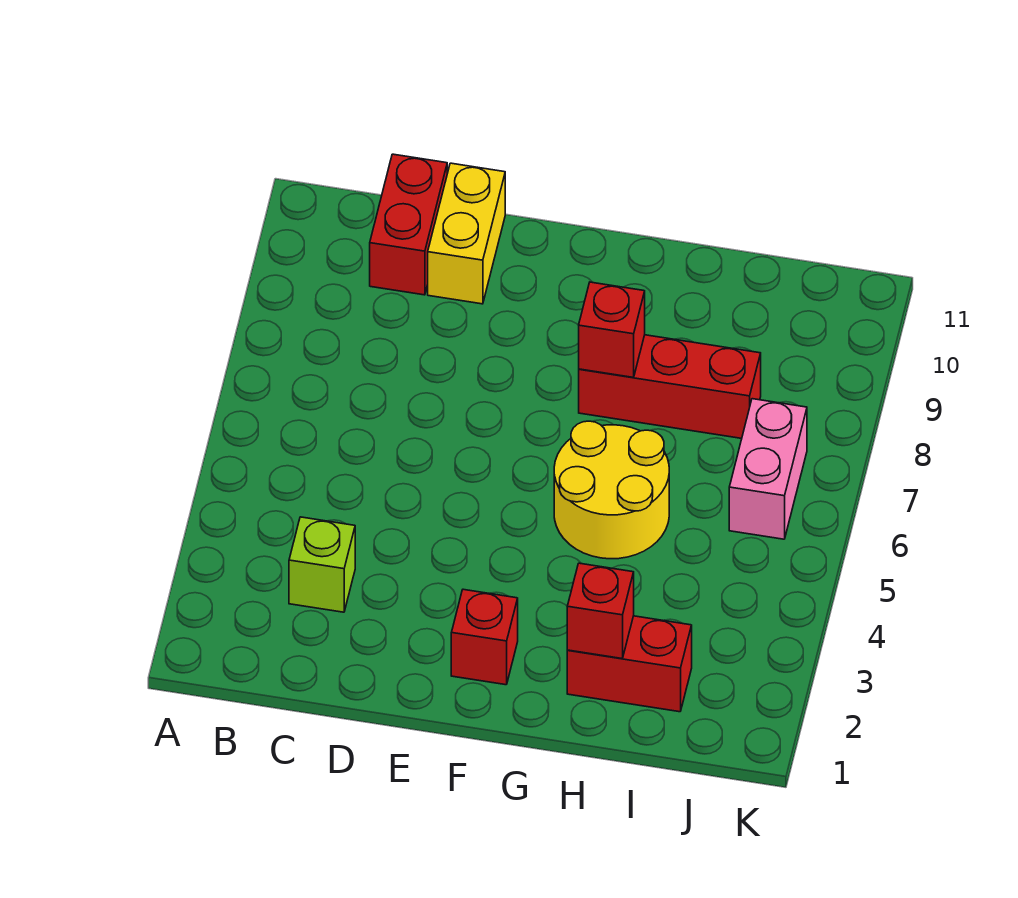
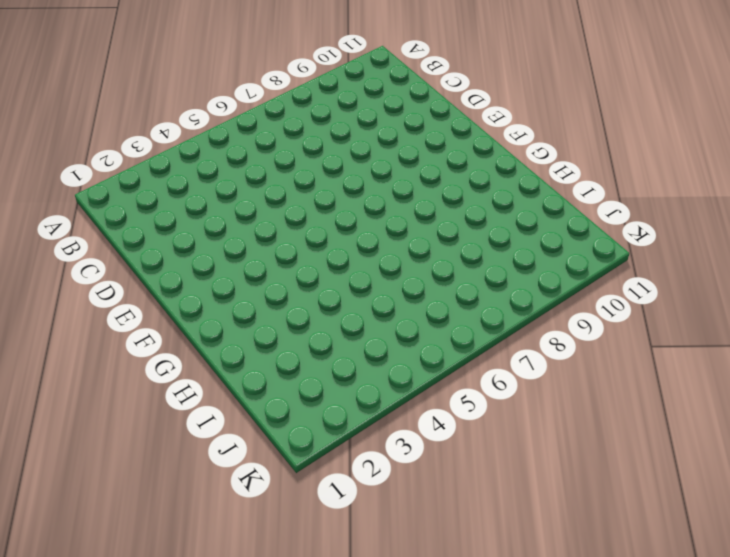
none -> lime brick C3 level 1
none -> red brick C10:C11 level 1

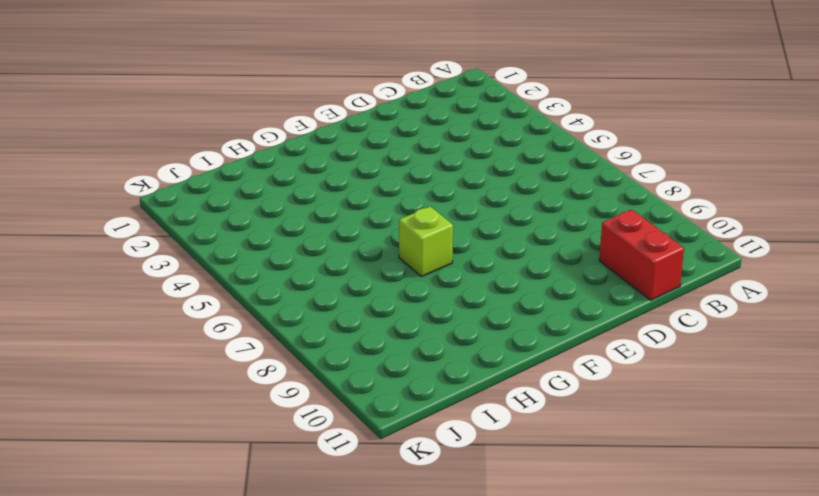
lime brick G7 level 1 -> lime brick C3 level 1
none -> yellow brick D10:D11 level 1
none -> red brick F2 level 1

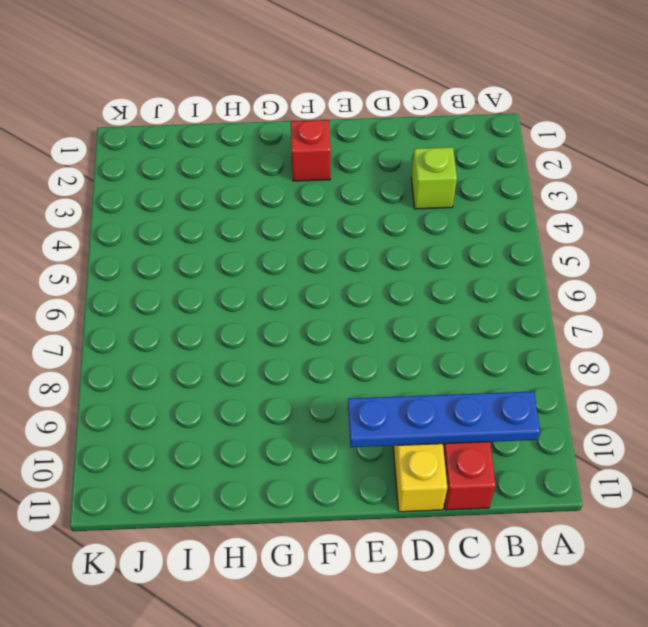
blue plate B10:E10 level 2 -> none
none -> yellow round brick G5:H6 level 1
none -> red brick G8:I8 level 1

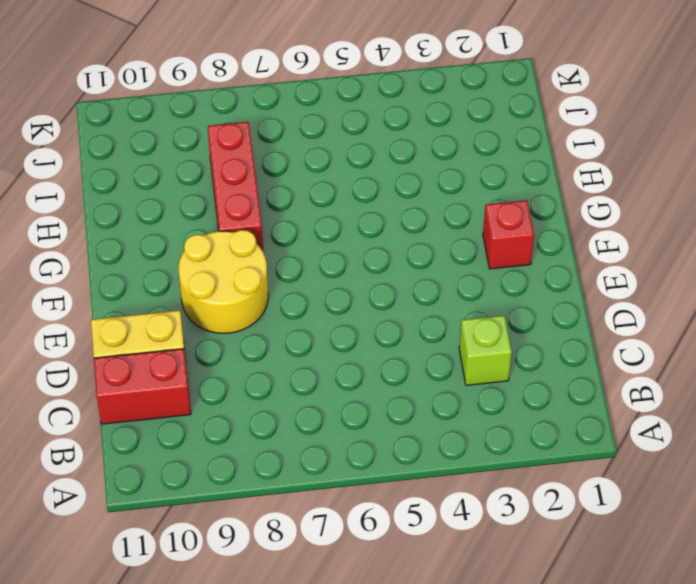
yellow round brick E8:F9 level 1 -> yellow round brick G5:H6 level 1
none -> red brick H2:I2 level 1
none -> pink brick J6:J7 level 1

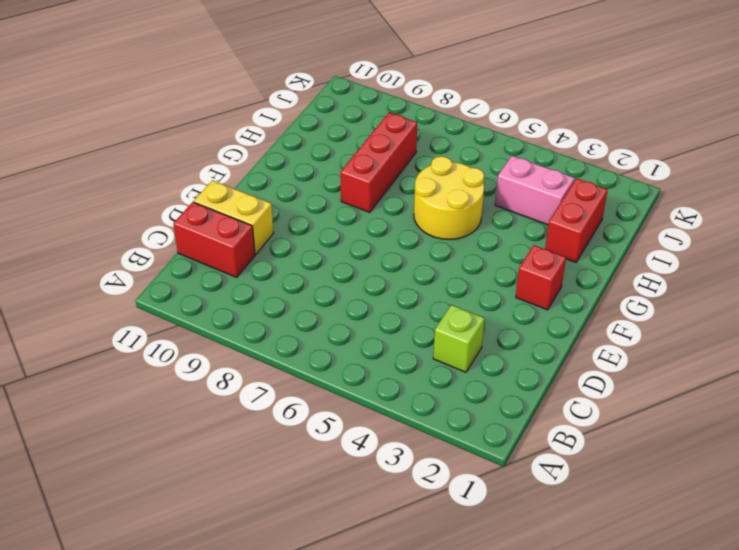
pink brick I3:I4 level 1 -> pink brick J6:J7 level 1
none -> red brick G8 level 2
none -> red brick H2 level 2

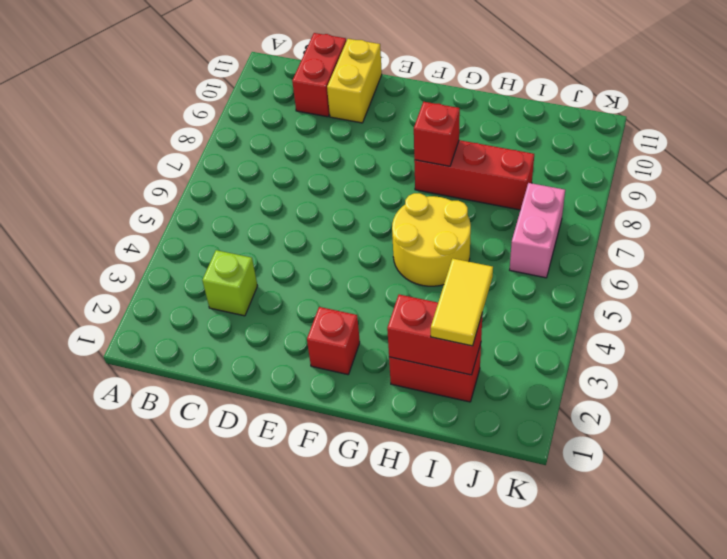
red brick H2:I2 level 2 -> red brick H2 level 2
yellow tile I2:I3 level 3 -> none

